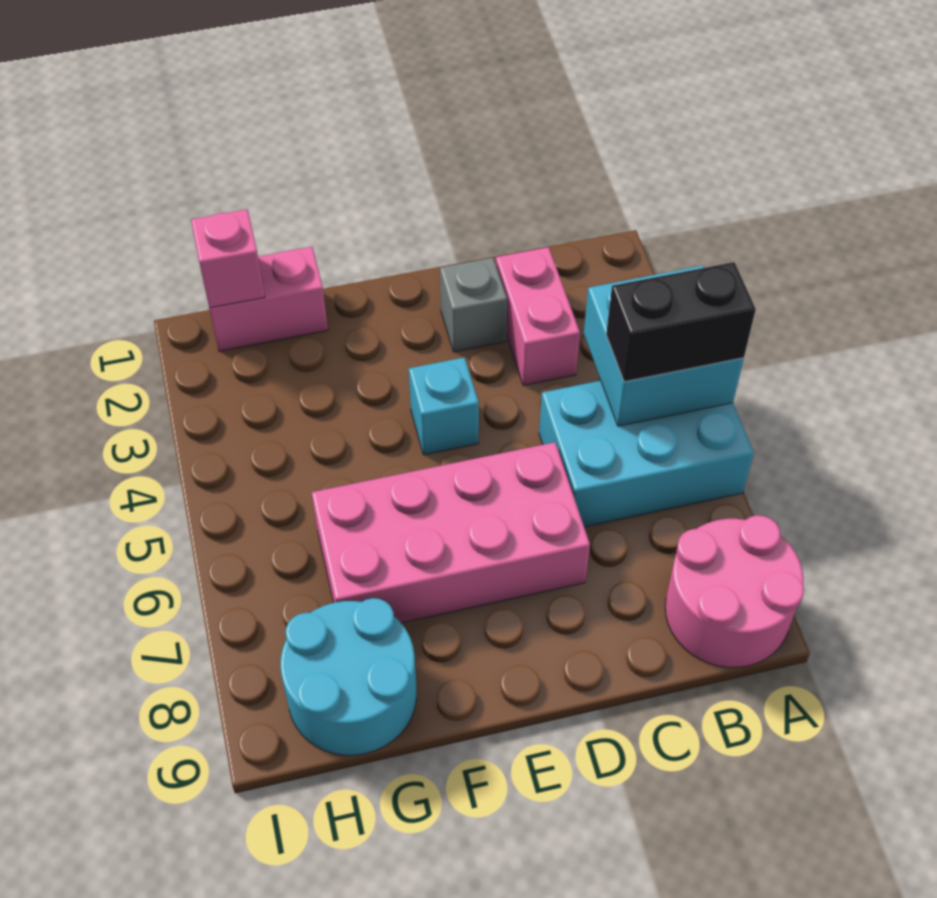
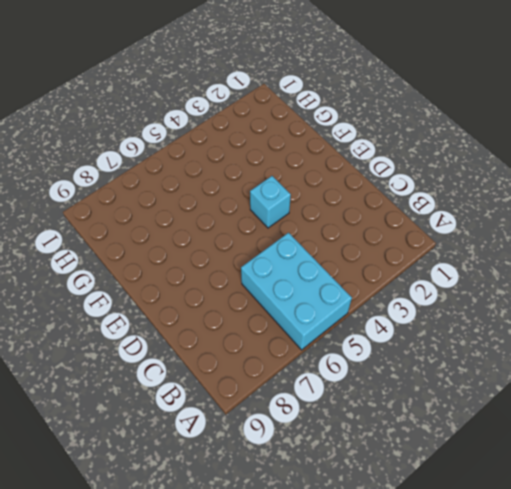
none -> pink round brick A8:B9 level 1
none -> pink brick C2:C3 level 1

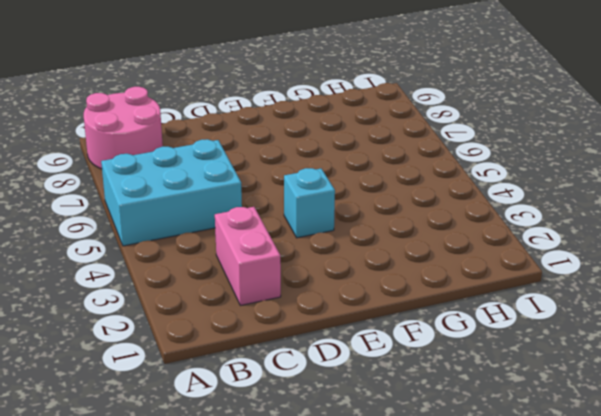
none -> grey brick D2 level 1
none -> pink brick D6:G7 level 1

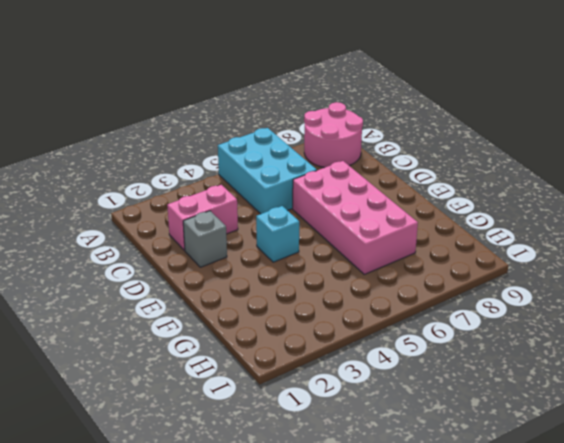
none -> pink brick G1:H1 level 1
none -> cyan round brick G8:H9 level 1

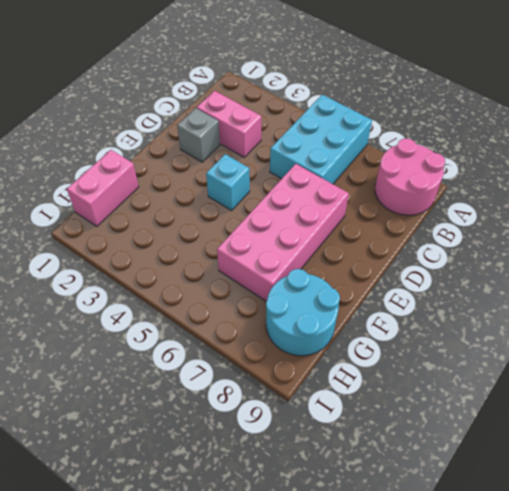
none -> cyan brick A4:B5 level 2
none -> pink brick H1 level 2

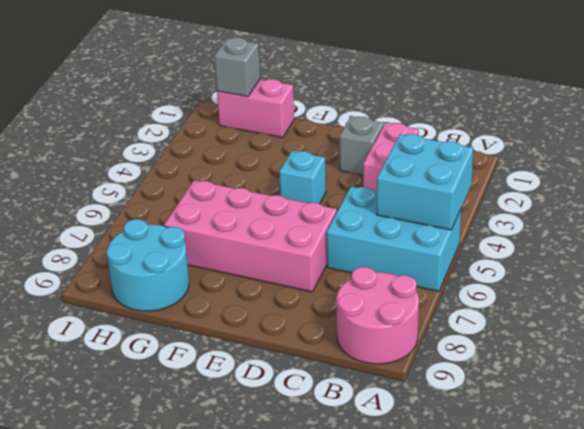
grey brick H1 level 2 -> pink brick H1 level 2
none -> black brick A5:B5 level 3

